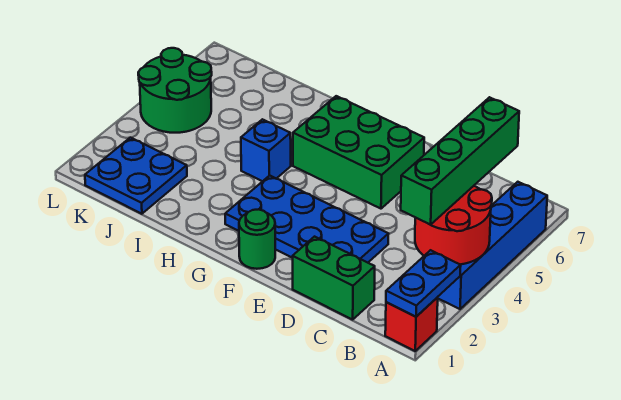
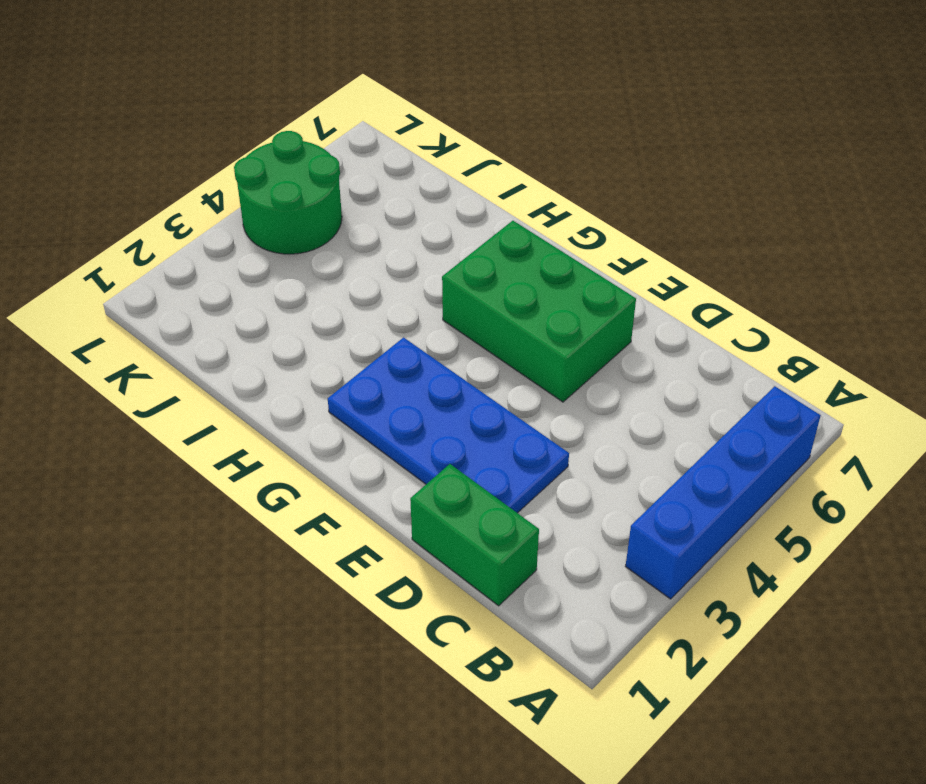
none -> red brick A1 level 1
none -> green round brick F1 level 1
none -> blue brick H4 level 1

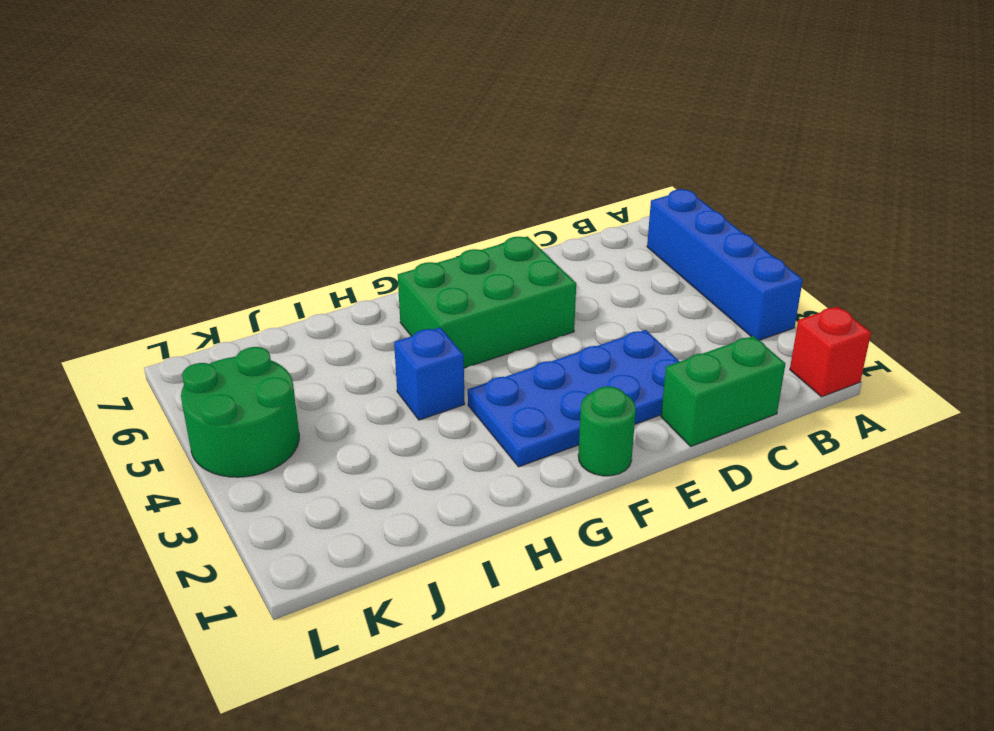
none -> blue plate J1:K2 level 1
none -> blue plate A1:A2 level 2
none -> red round brick A3:B4 level 2

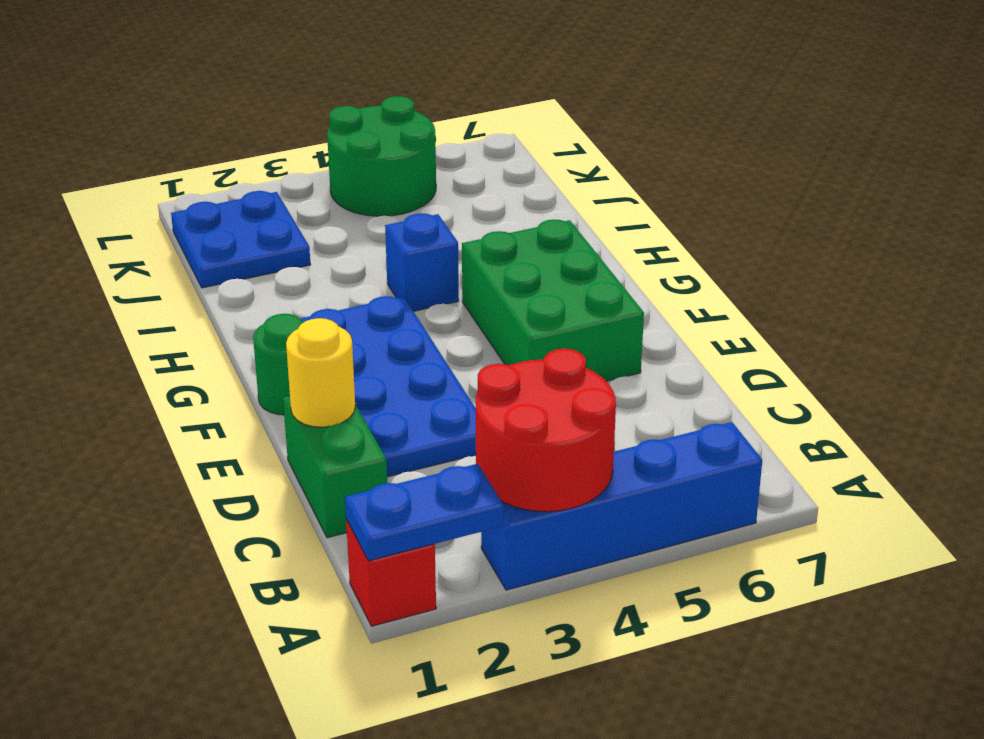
yellow round brick D1 level 2 -> none
none -> green brick B3:B6 level 3

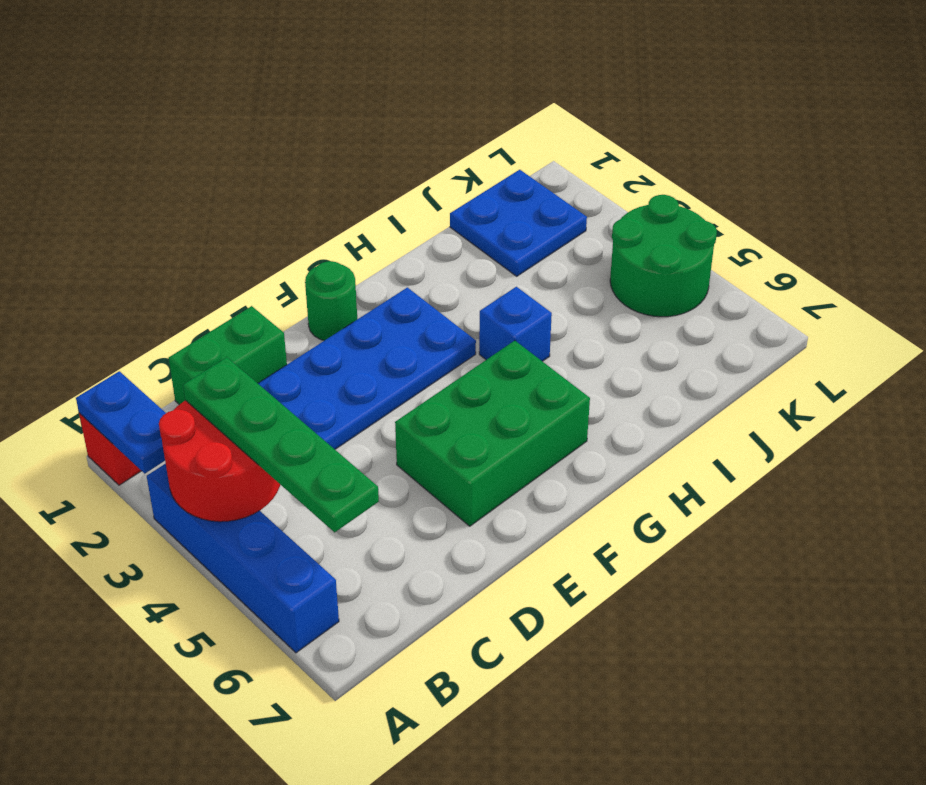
green plate B3:B6 level 3 -> green brick B3:B6 level 3

